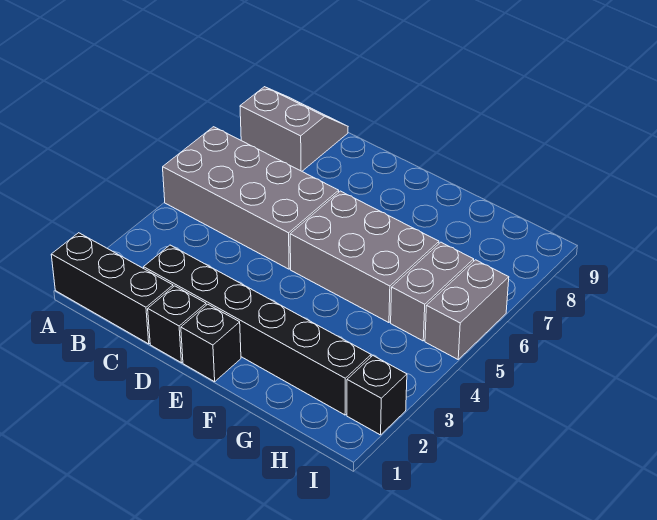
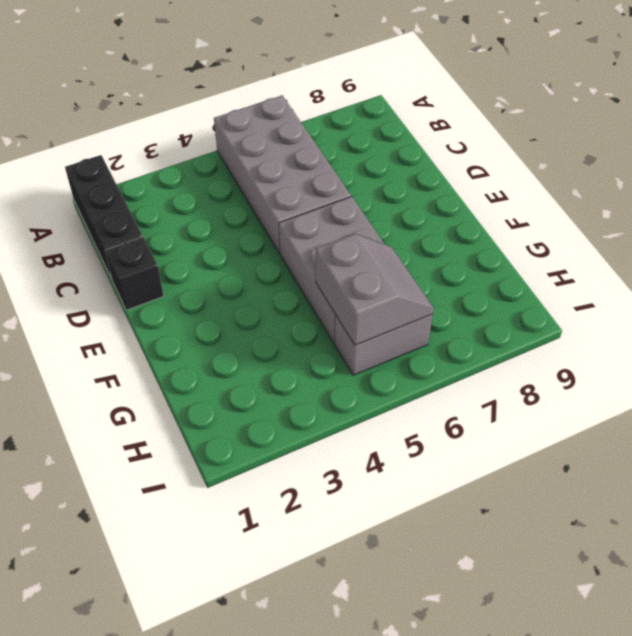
grey slope G5:H6 level 2 top 5 -> grey slope A8:B9 level 1 top 8
none -> black brick C2:H2 level 1
none -> black brick E1 level 1

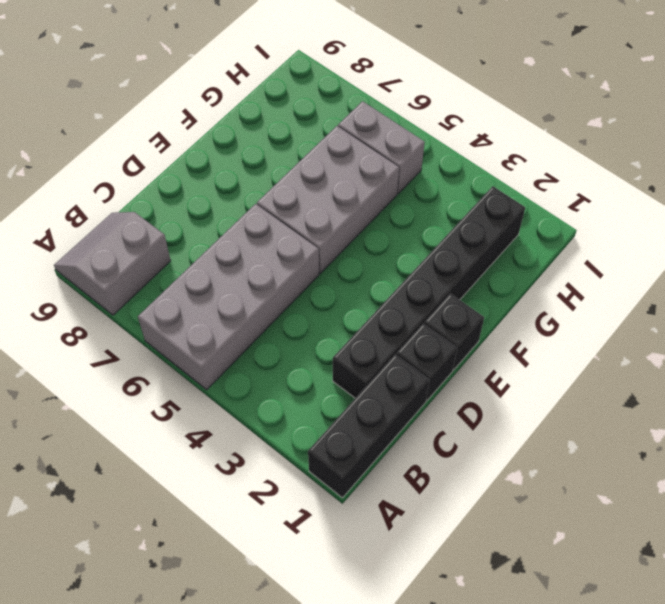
none -> black brick I2 level 1
none -> grey brick I5:I6 level 1

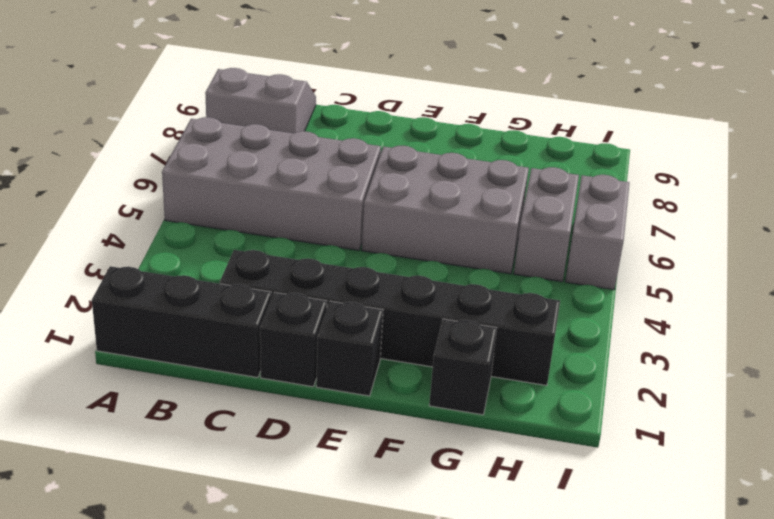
black brick G1 level 1 -> black brick I2 level 1

